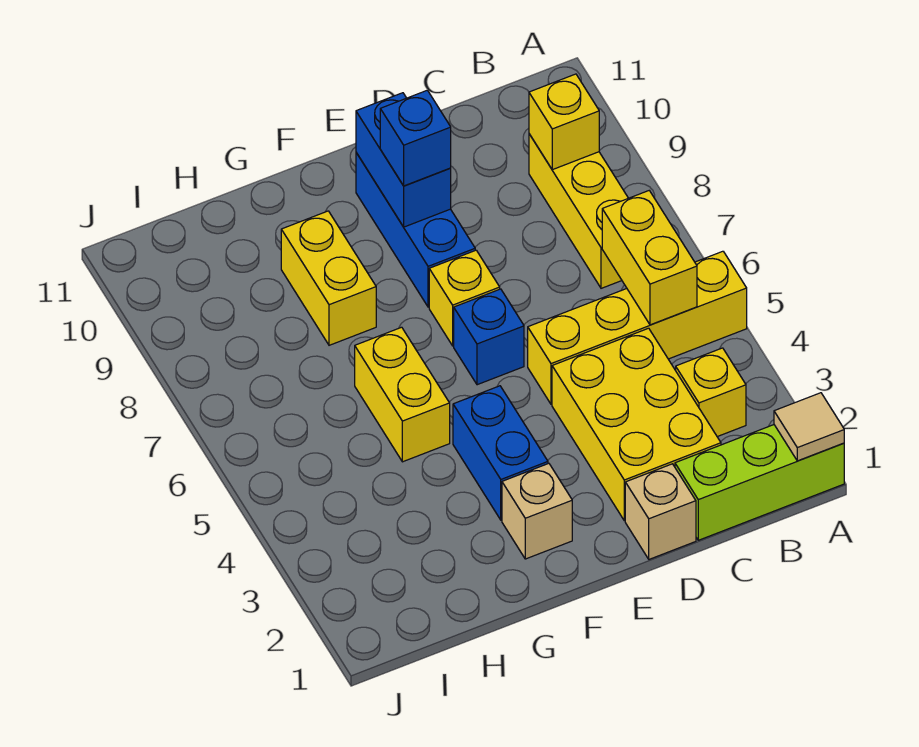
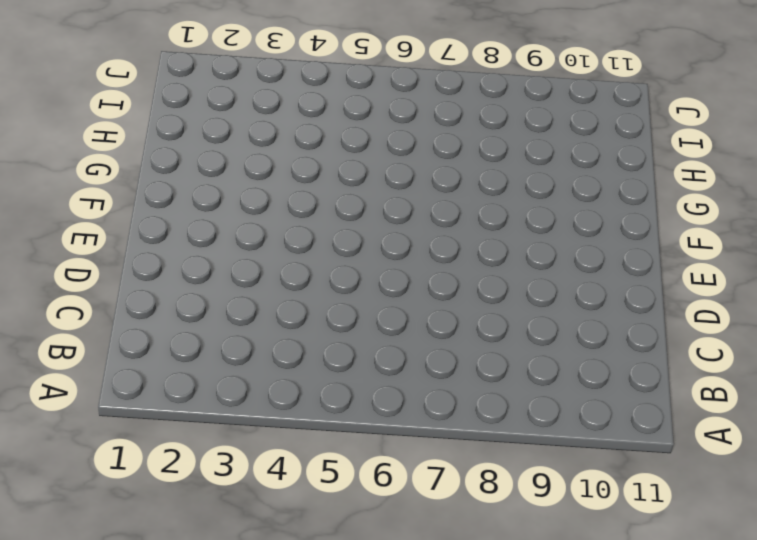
none -> lime brick A1:C1 level 1
none -> yellow brick A5:D5 level 1
none -> yellow brick B3 level 1

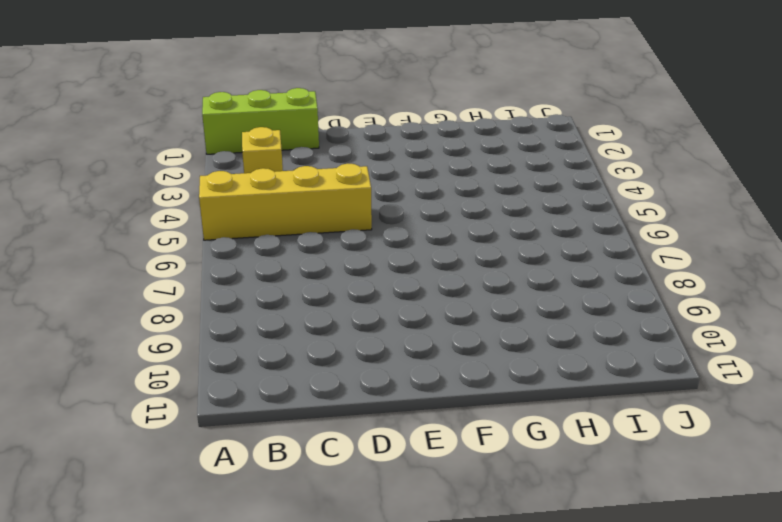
none -> yellow brick B7:B9 level 1
none -> yellow brick C2:D4 level 1
none -> tan brick D1 level 1

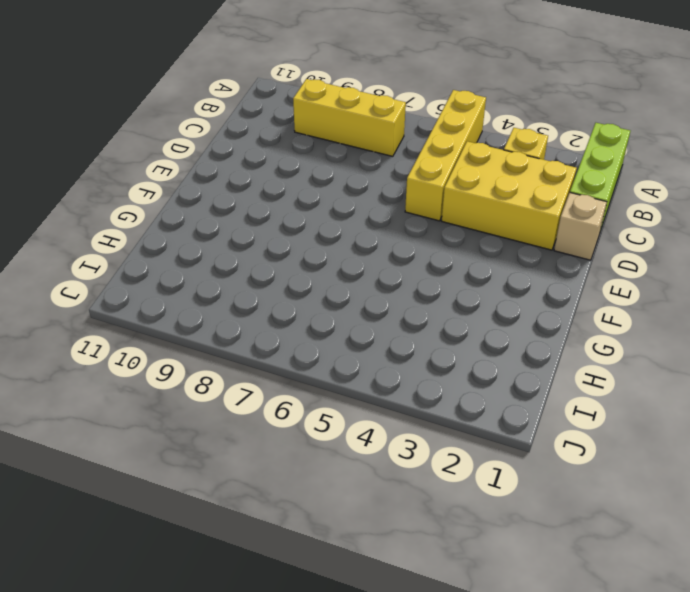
none -> blue brick E6 level 1
none -> yellow brick E7 level 1
none -> blue brick E8:E10 level 1

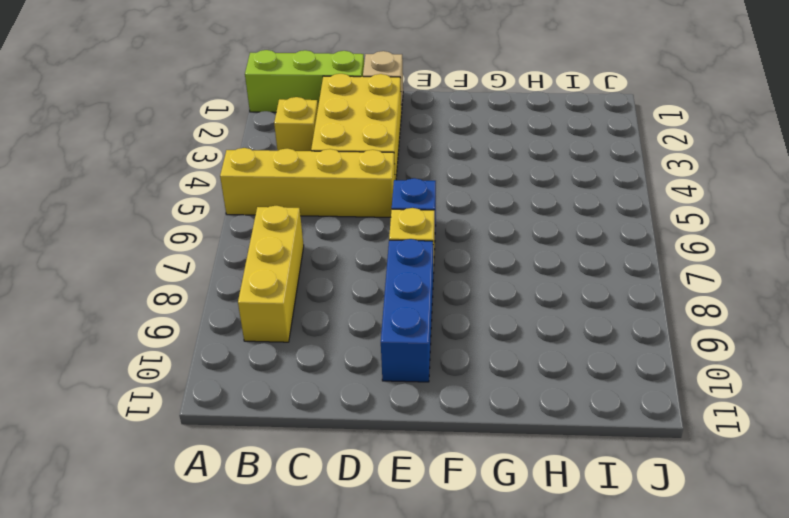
none -> tan brick F2 level 1
none -> blue brick F3:F4 level 1
none -> yellow brick G5:G6 level 1

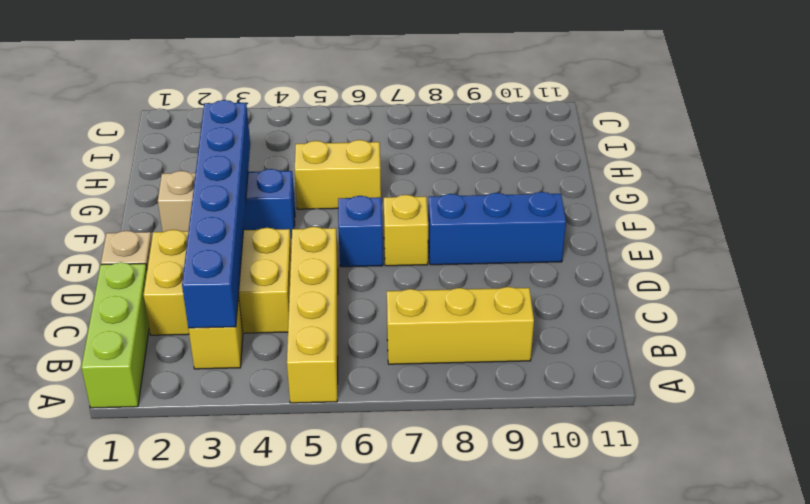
blue brick B3:G3 level 2 -> none
none -> yellow brick G8:G9 level 1
none -> tan tile A1 level 2
none -> yellow brick B5:B6 level 2

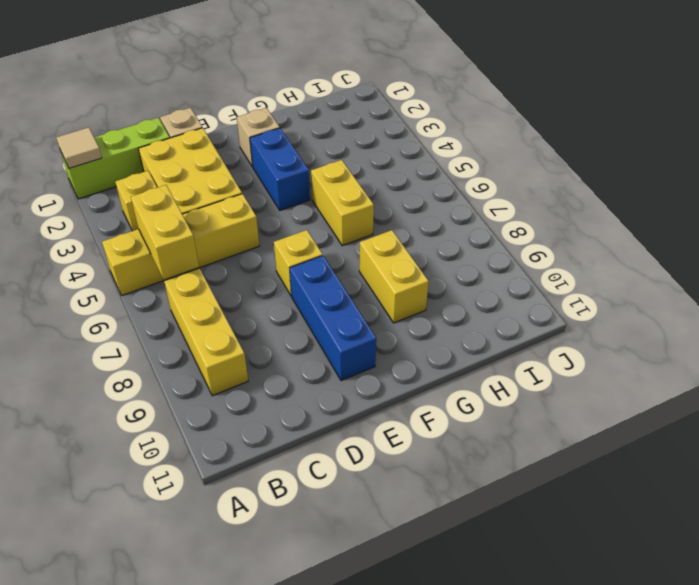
none -> blue brick E6 level 1
none -> yellow brick B9 level 2
none -> blue brick E9:E10 level 2

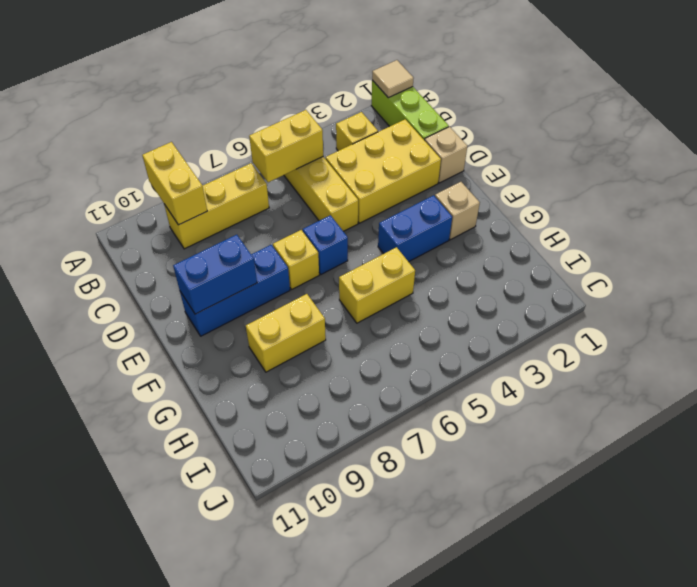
yellow brick A9:B9 level 2 -> yellow brick B9 level 2
none -> blue brick E9 level 3

